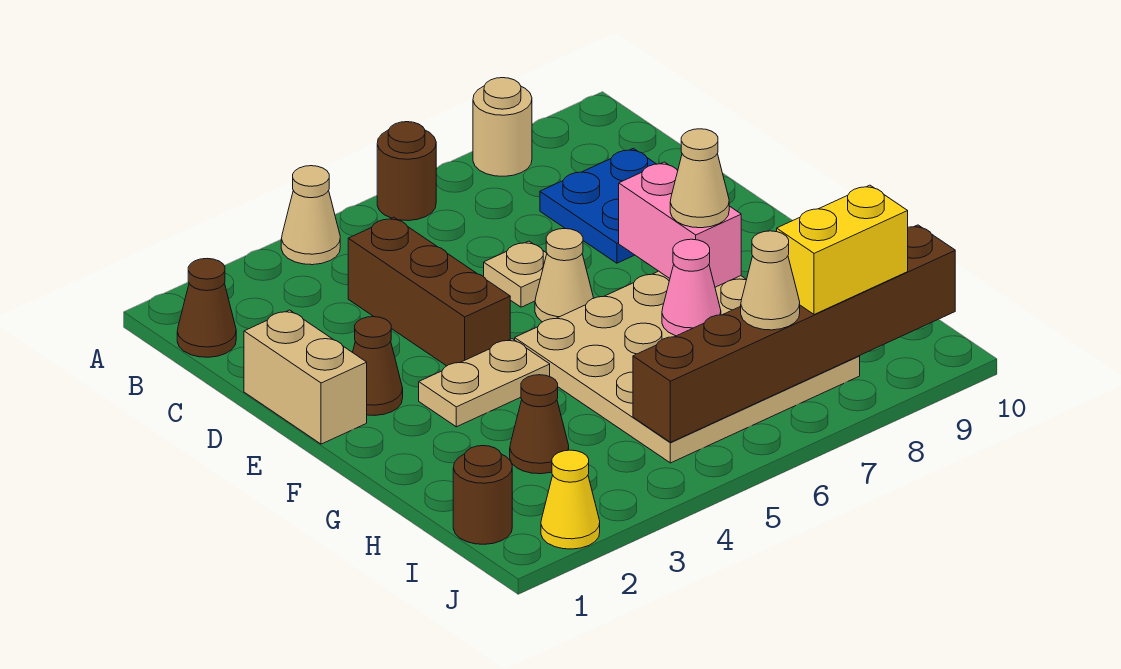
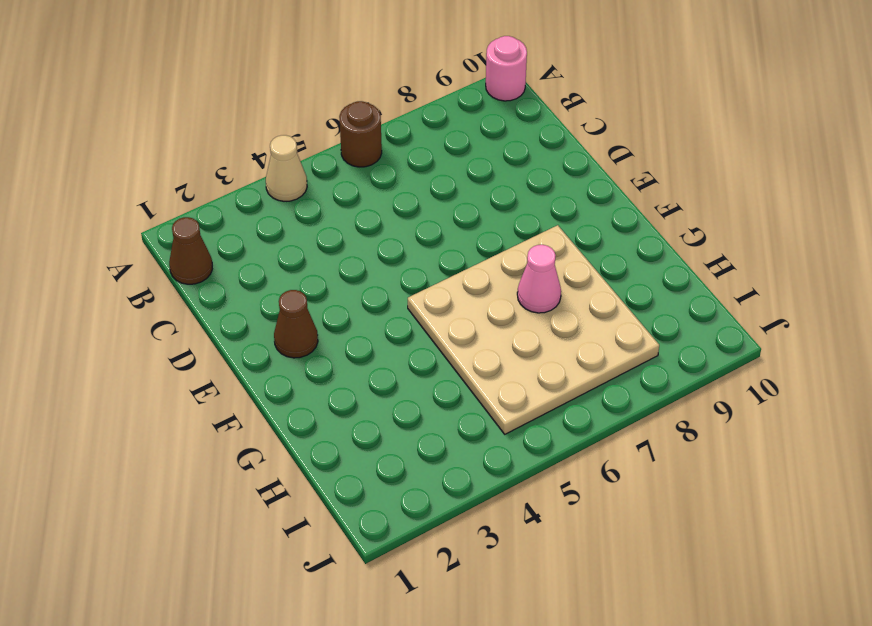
pink round brick A10 level 1 -> none
none -> tan round brick A8 level 1
none -> brown brick C4:E4 level 1
none -> blue plate C8:D9 level 1

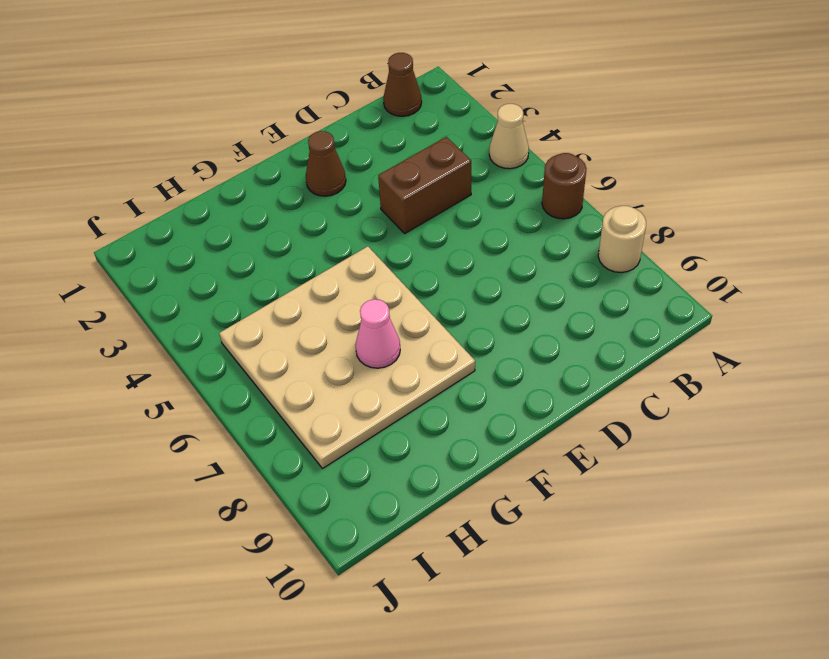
brown brick C4:D4 level 1 -> brown brick C4:E4 level 1
none -> blue plate C8:D9 level 1
none -> tan brick D1:E1 level 1
none -> tan plate D6 level 1

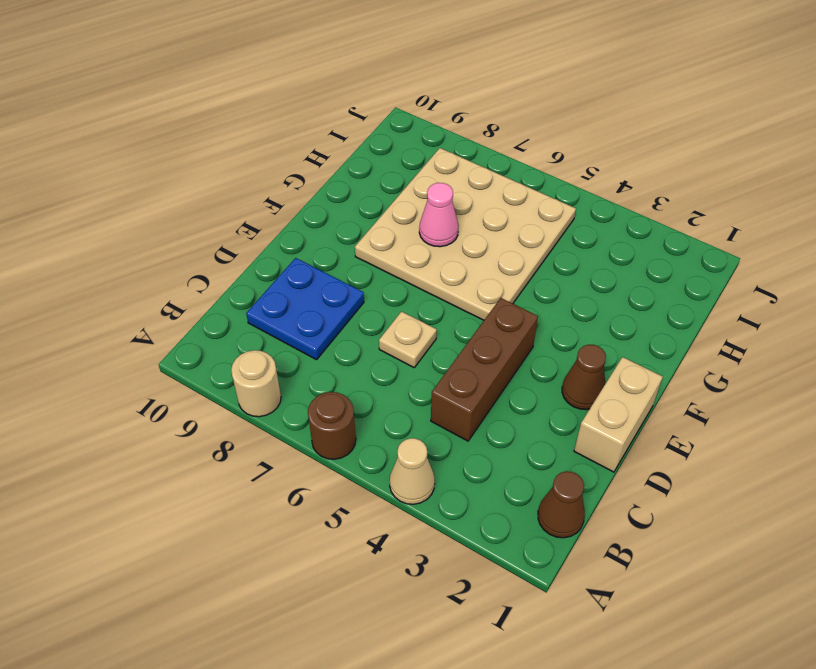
none -> tan cone E6 level 1
none -> tan plate F3:F4 level 1
none -> brown cone H3 level 1

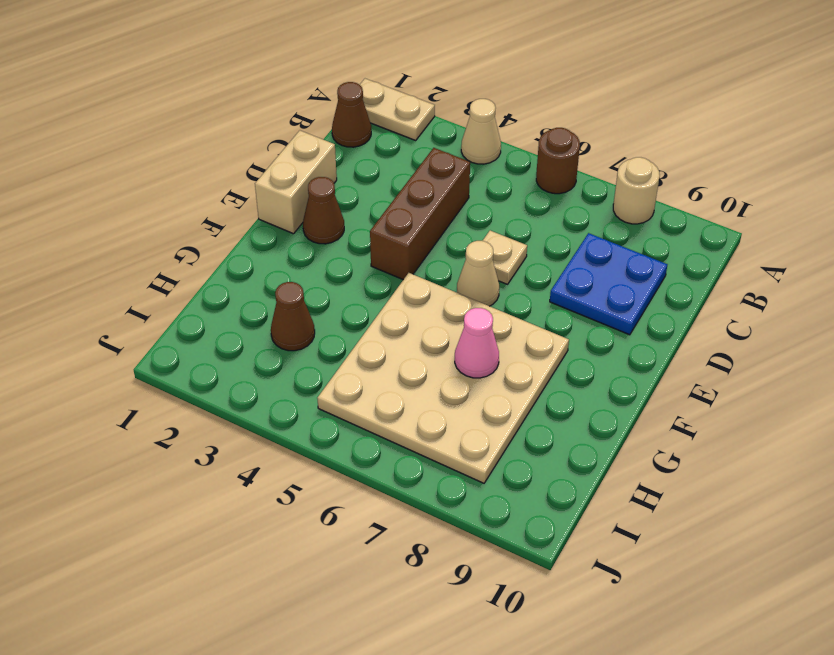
tan plate A1:A2 level 1 -> tan plate F3:F4 level 1
none -> brown round brick I1 level 1
none -> yellow cone J2 level 1
none -> pink brick E8:F8 level 2

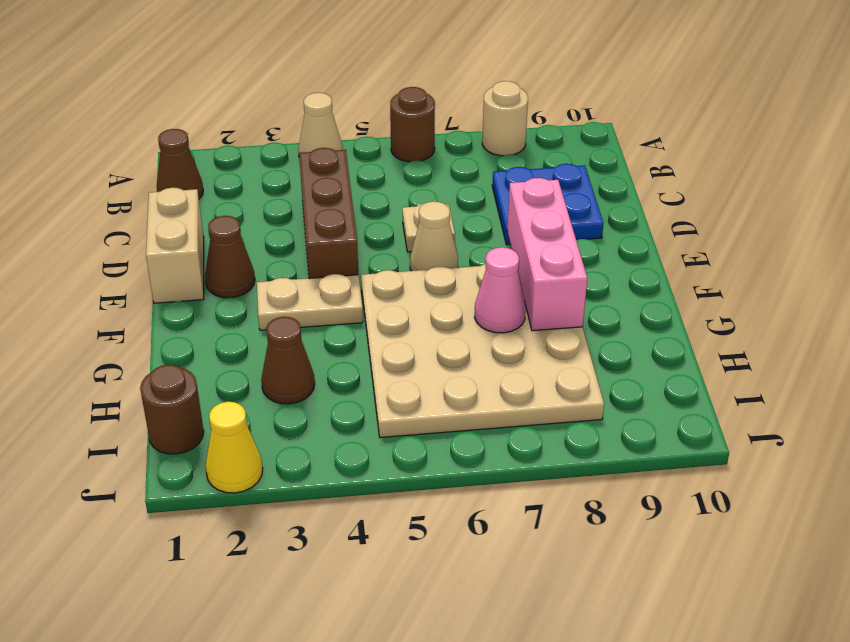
pink brick E8:G8 level 2 -> pink brick E8:F8 level 2
none -> brown brick I5:I10 level 2
none -> tan cone F8 level 3
none -> tan cone I7 level 3

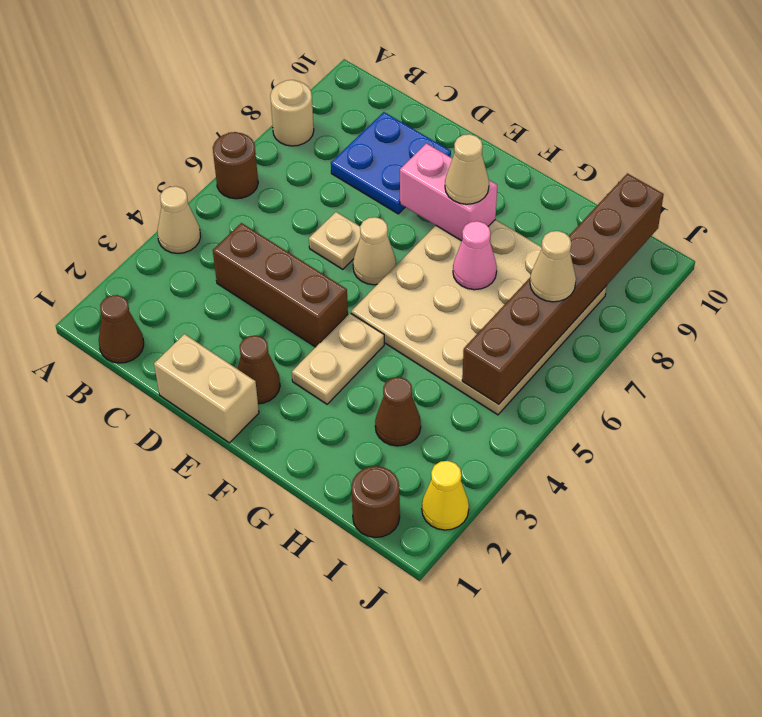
none -> yellow brick I8:I9 level 3

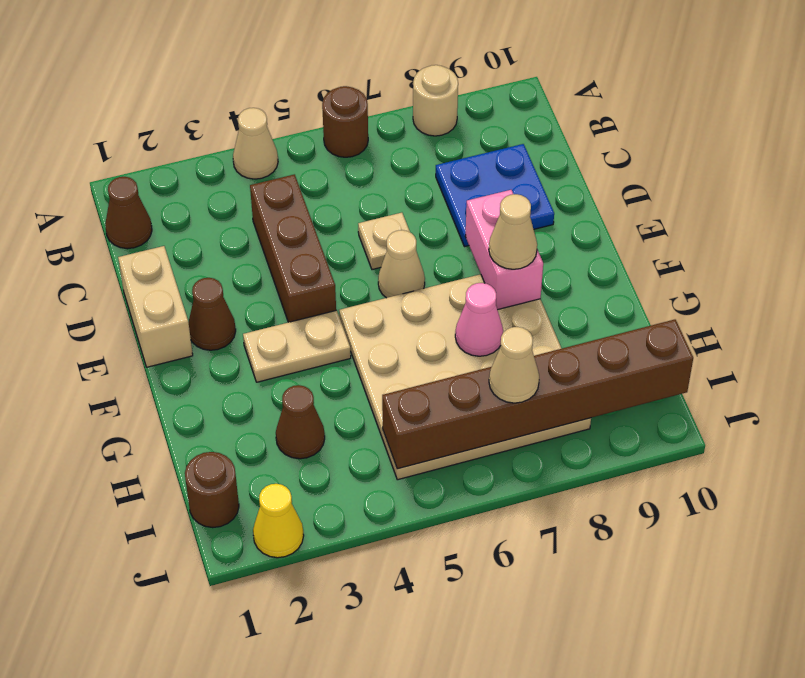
none -> yellow brick I8:I9 level 3

